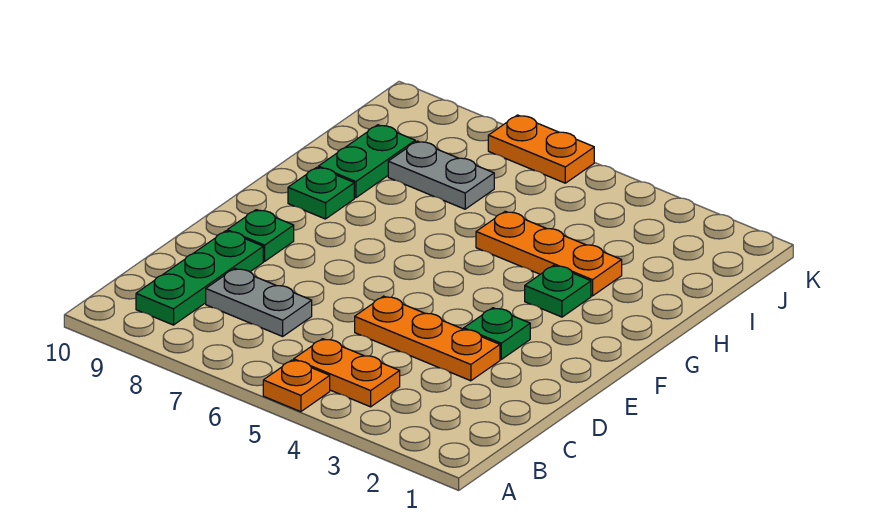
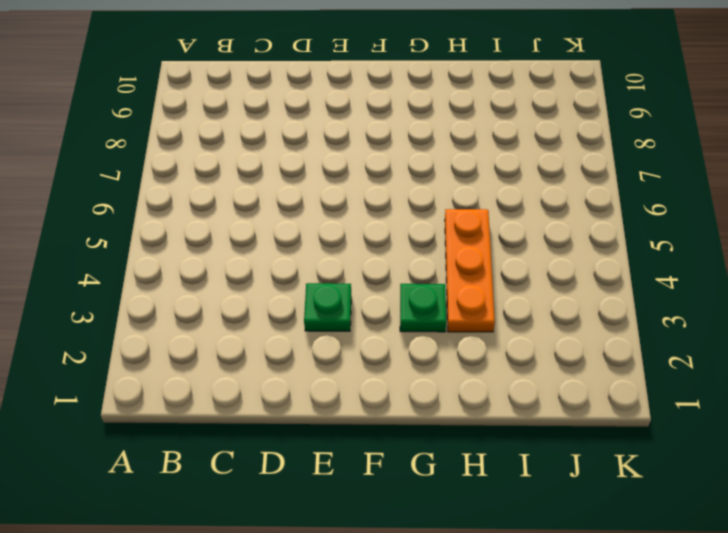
none -> orange plate A5 level 1
none -> orange plate B4:B5 level 1
none -> green plate B9:D9 level 1

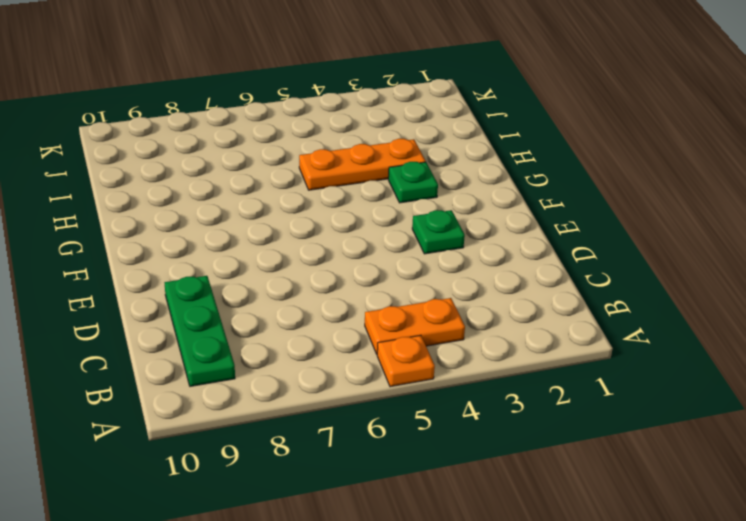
none -> grey plate C7:C8 level 1
none -> orange plate D3:D5 level 1
none -> green plate E9 level 1

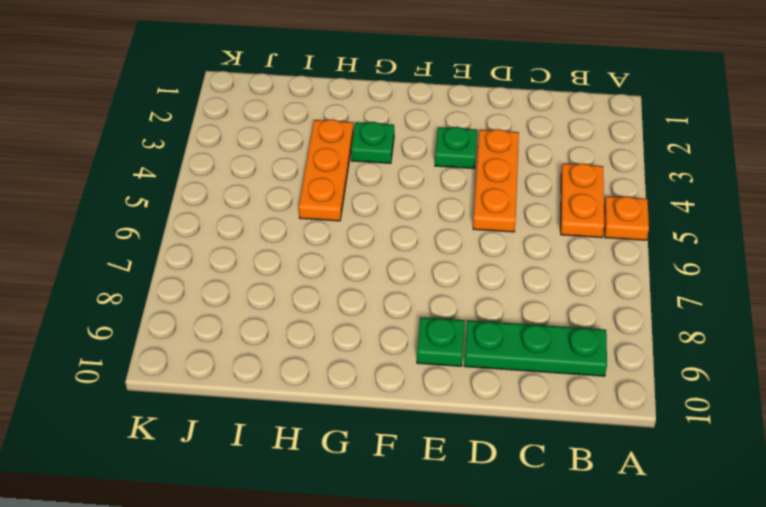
none -> grey plate C7:C8 level 1
none -> green plate G9 level 1
none -> green plate H9:I9 level 1

